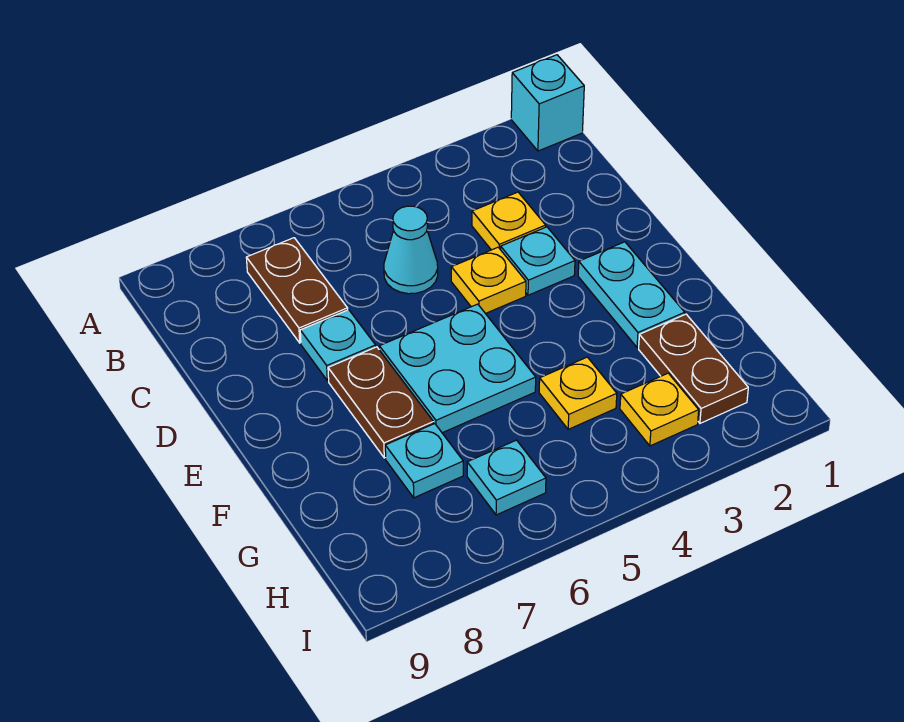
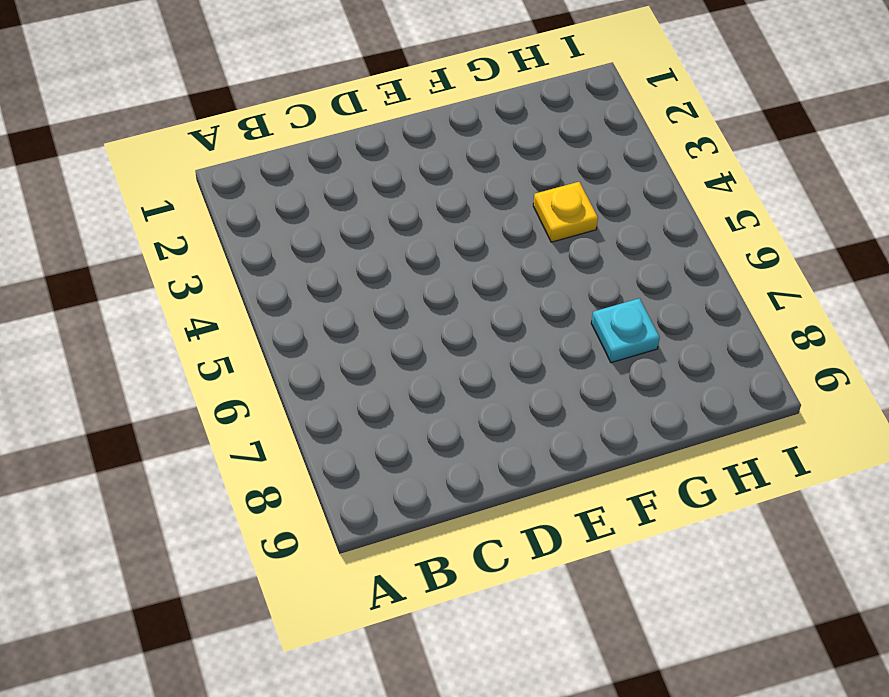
none -> cyan brick A1 level 1
none -> brown plate B7:C7 level 1
none -> yellow plate C3 level 1

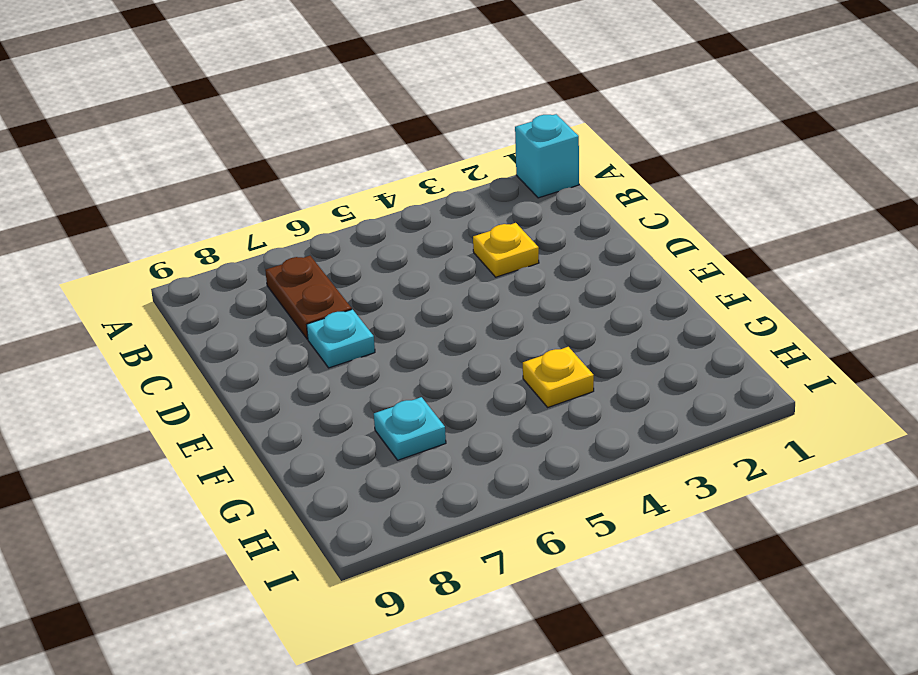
none -> cyan cone C5 level 1
none -> cyan plate D3 level 1
none -> yellow plate D4 level 1

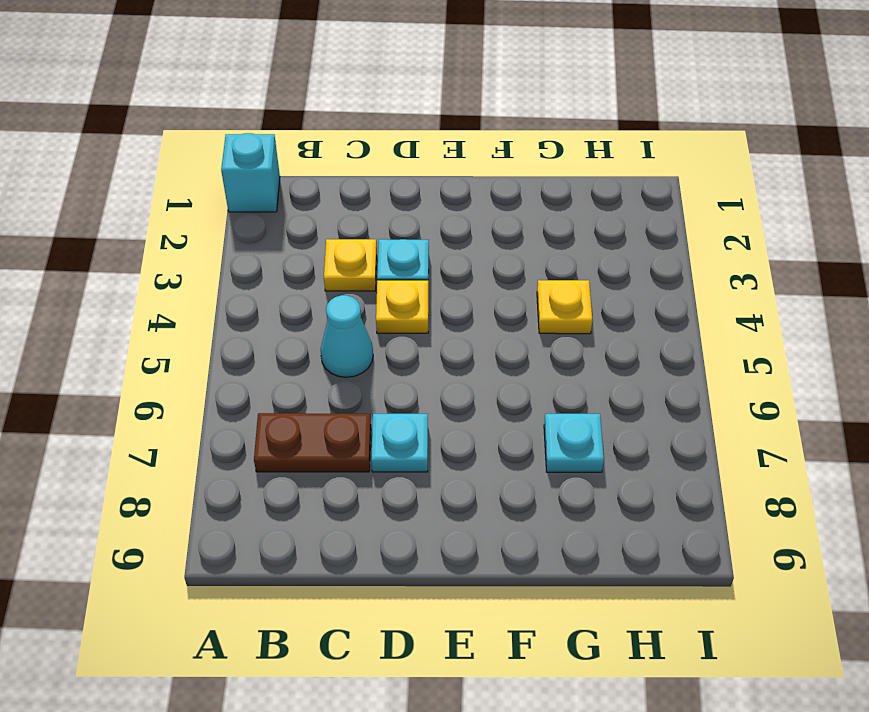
none -> cyan plate E2:F2 level 1
none -> cyan plate E5:F6 level 1
none -> brown plate E7:F7 level 1

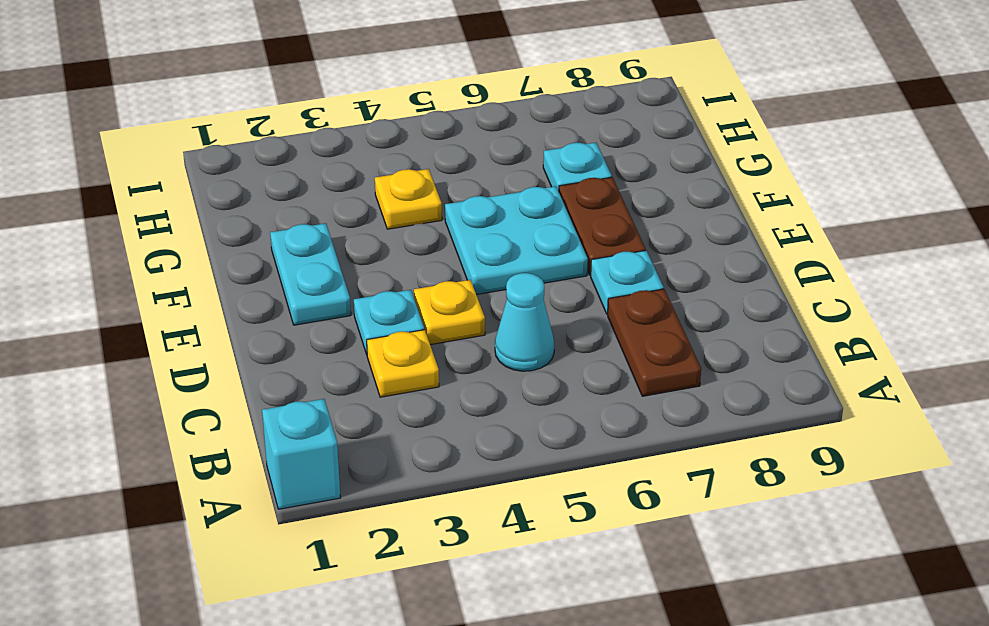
none -> brown plate G2:H2 level 1
none -> yellow plate H3 level 1
none -> cyan plate H6 level 1

